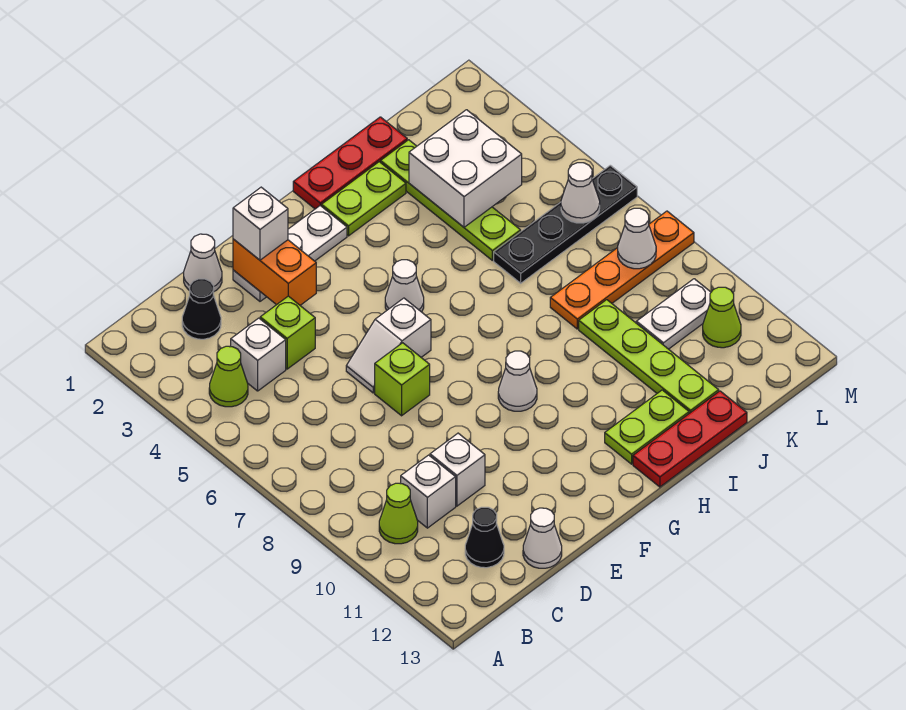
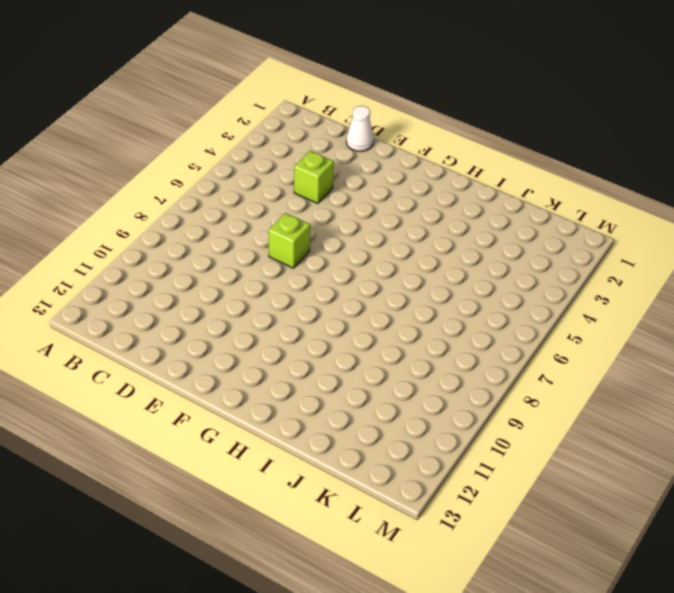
none -> lime cone B4 level 1
none -> lime cone B10 level 1
none -> black cone C2 level 1
none -> white brick C4 level 1

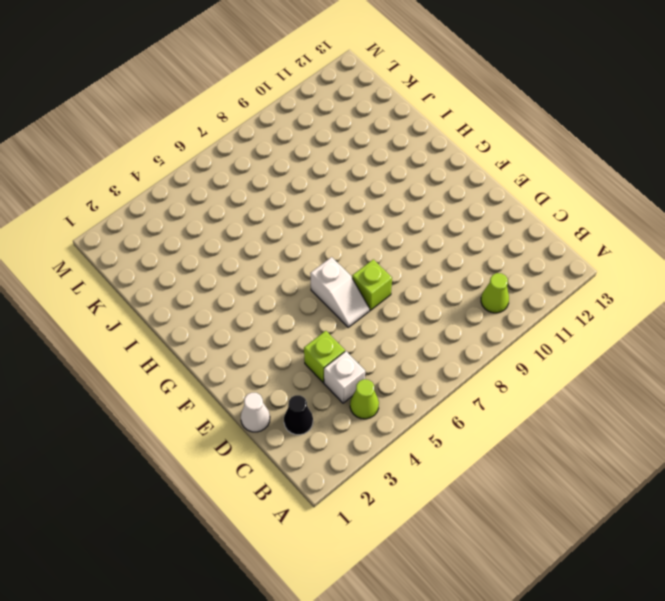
none -> white brick C10 level 1
none -> black cone C12 level 1
none -> white brick D10 level 1
none -> white cone D13 level 1

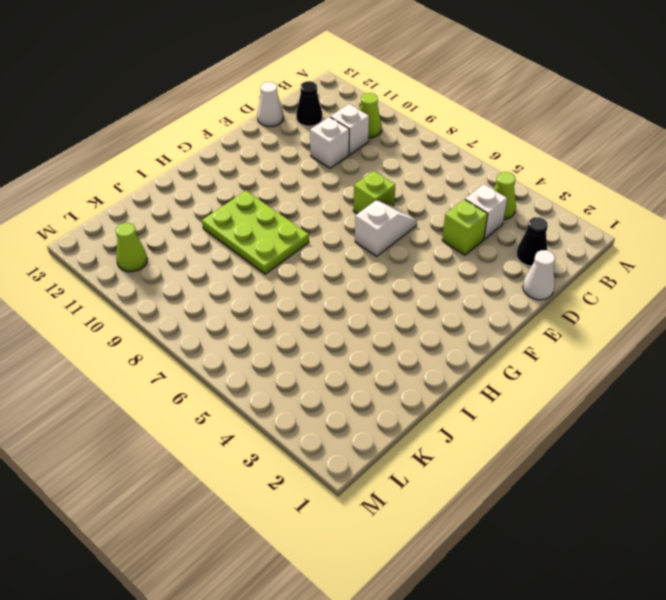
lime plate H8:I10 level 1 -> none
none -> white plate E2:G2 level 1
none -> white cone G5 level 1
none -> white cone G9 level 1
none -> red plate H1:J1 level 1

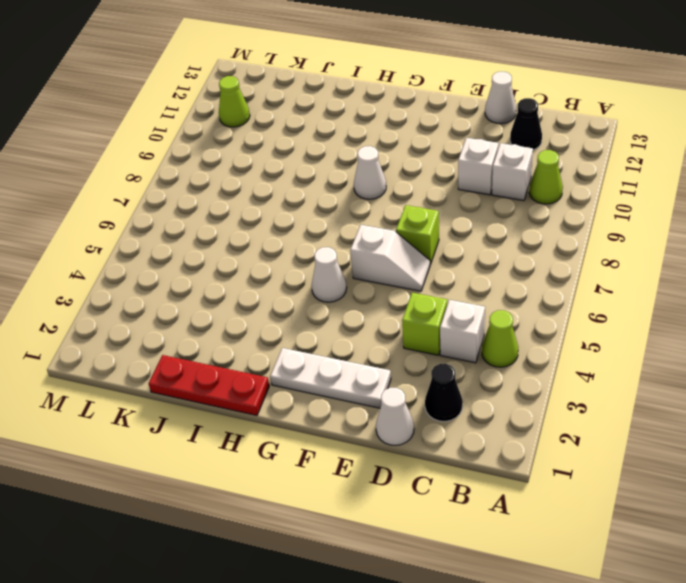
none -> lime plate H2:I2 level 1
none -> lime plate H12:I12 level 1
none -> red plate H13:J13 level 1
none -> lime plate J2:J5 level 1

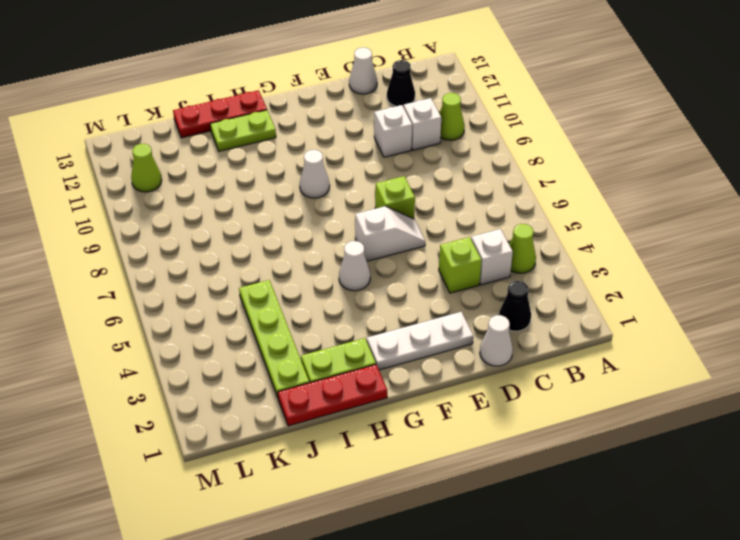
none -> black plate J6:M6 level 1
none -> orange plate J8:M8 level 1
none -> lime plate J9:J12 level 1
none -> white plate K10:L10 level 1

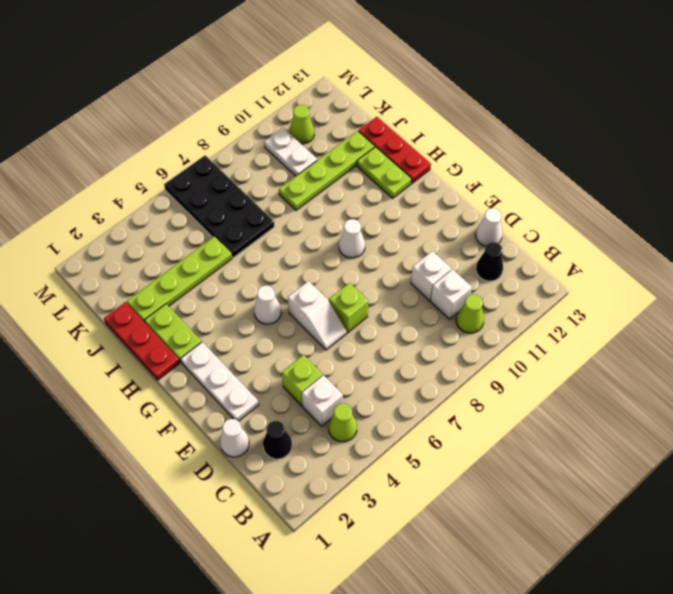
black plate J6:M7 level 1 -> black plate J6:M6 level 1
none -> orange plate J8:M8 level 1
none -> orange brick E2:E3 level 2
none -> white brick J3:K4 level 2
none -> white cone L6 level 2

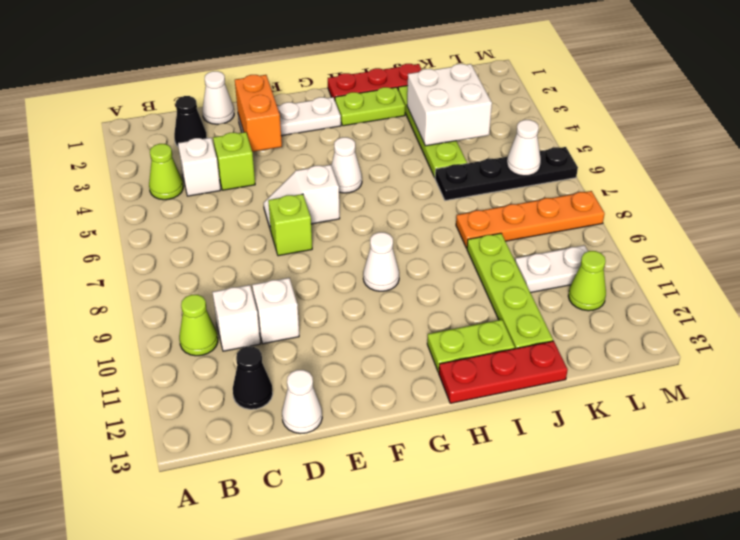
none -> white cone L8 level 2
none -> white brick E2 level 3

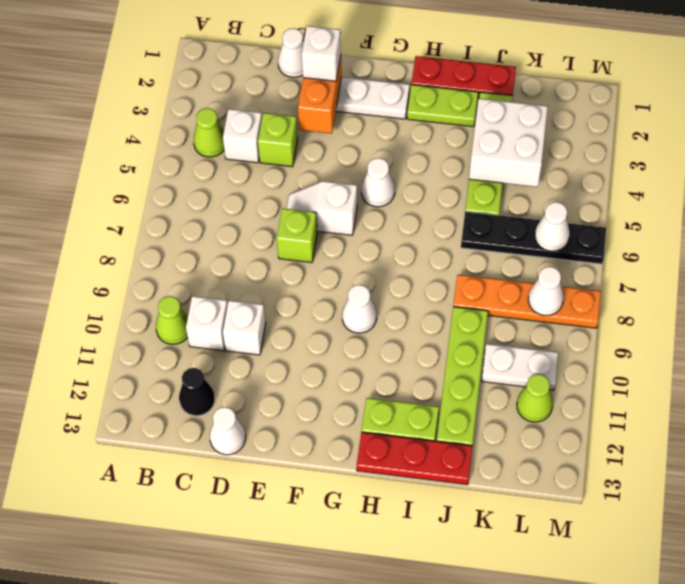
none -> black cone C2 level 1

